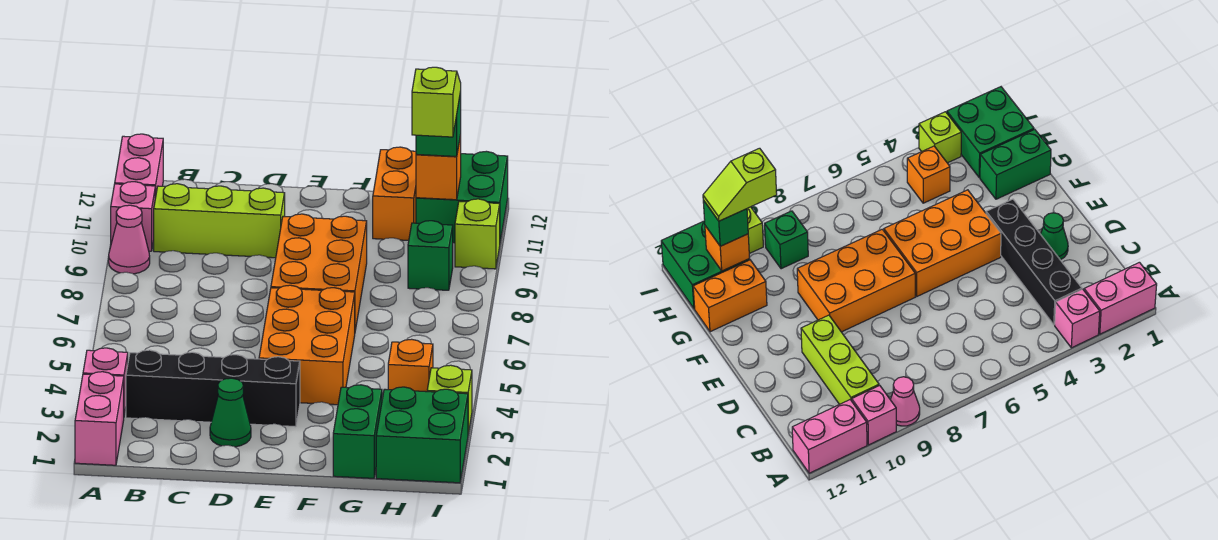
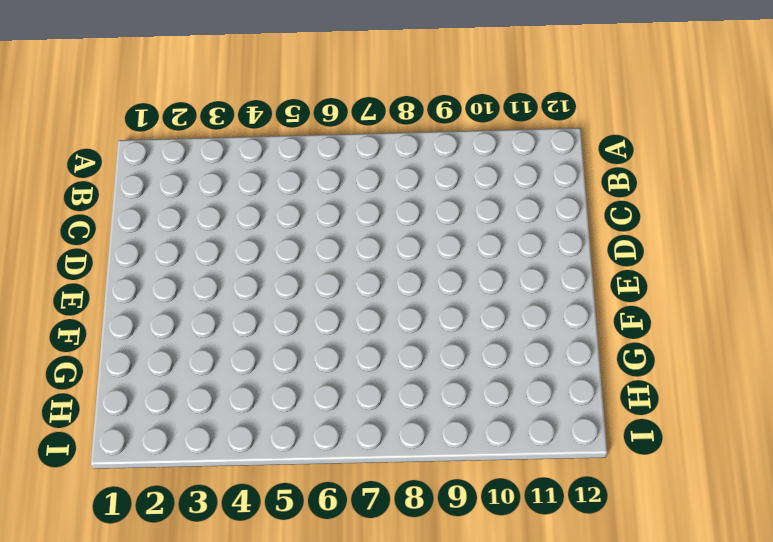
none -> pink brick A1:A2 level 1
none -> pink brick A3 level 1
none -> pink cone A9 level 1

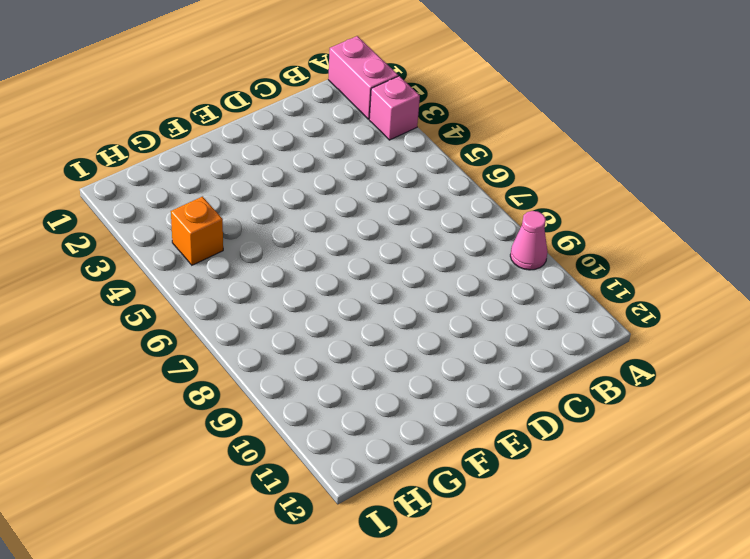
none -> pink brick A10 level 1
none -> pink brick A11:A12 level 1
none -> black brick B3:E3 level 1

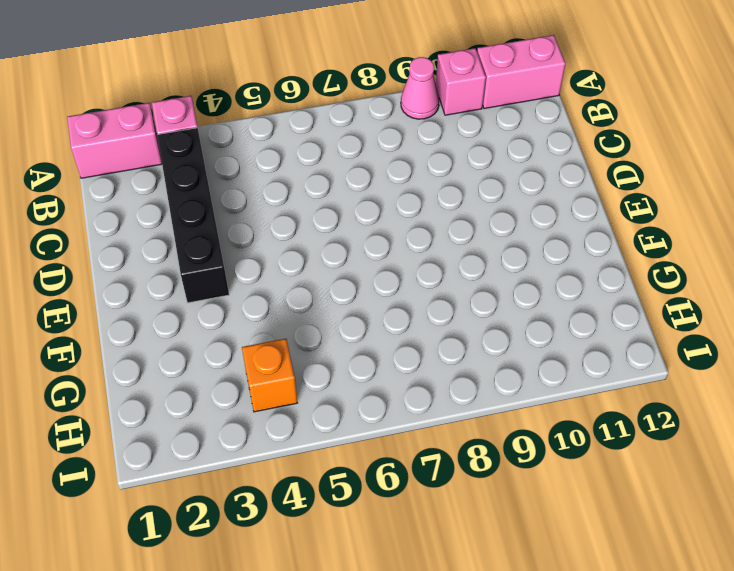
none -> lime brick B10:D10 level 1
none -> green cone D2 level 1
none -> orange brick E4:F6 level 1

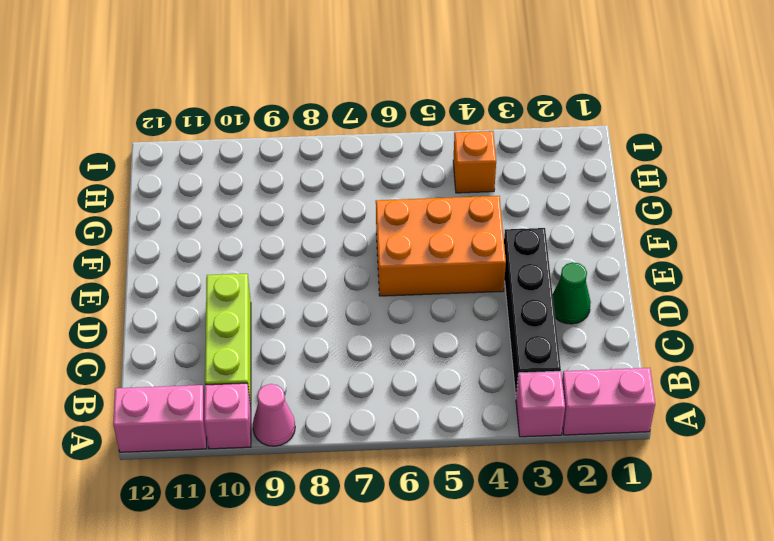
none -> orange brick E7:F9 level 1
none -> green brick G1:G2 level 1
none -> orange brick G11:G12 level 1

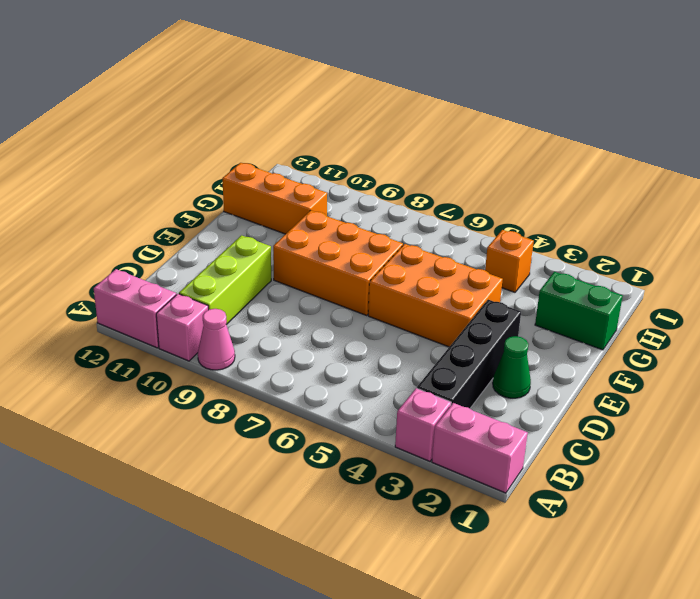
orange brick G10:G12 level 1 -> orange brick G11:G12 level 1
none -> green brick H1:I2 level 1
none -> green brick H9 level 1
none -> green brick H11:I12 level 1

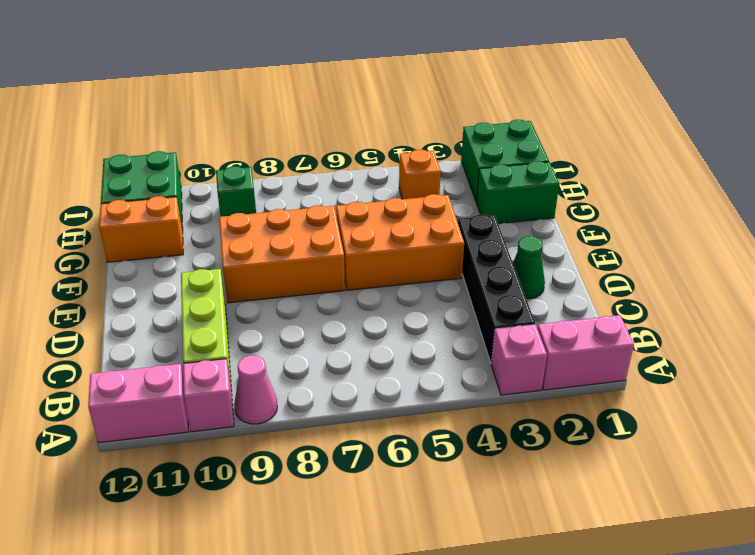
none -> lime brick I3 level 1
none -> lime brick I10 level 1
none -> orange brick H11 level 2

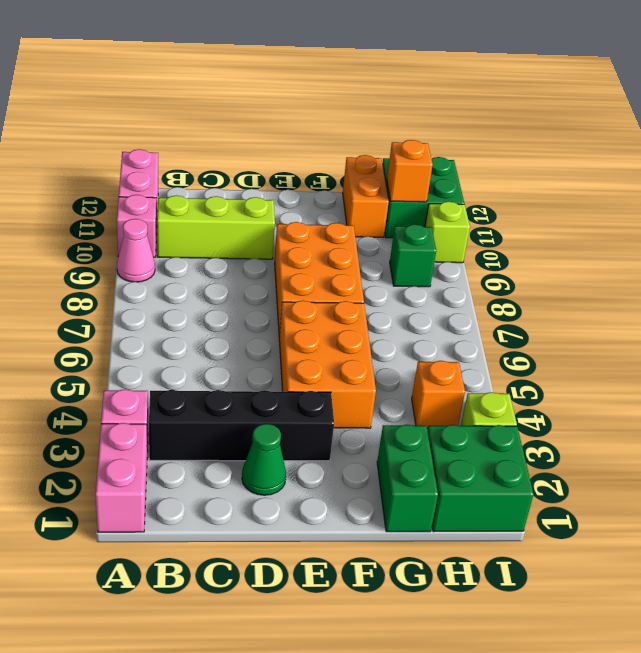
none -> green brick H11 level 3
none -> lime slope H10:H11 level 4 top 10

